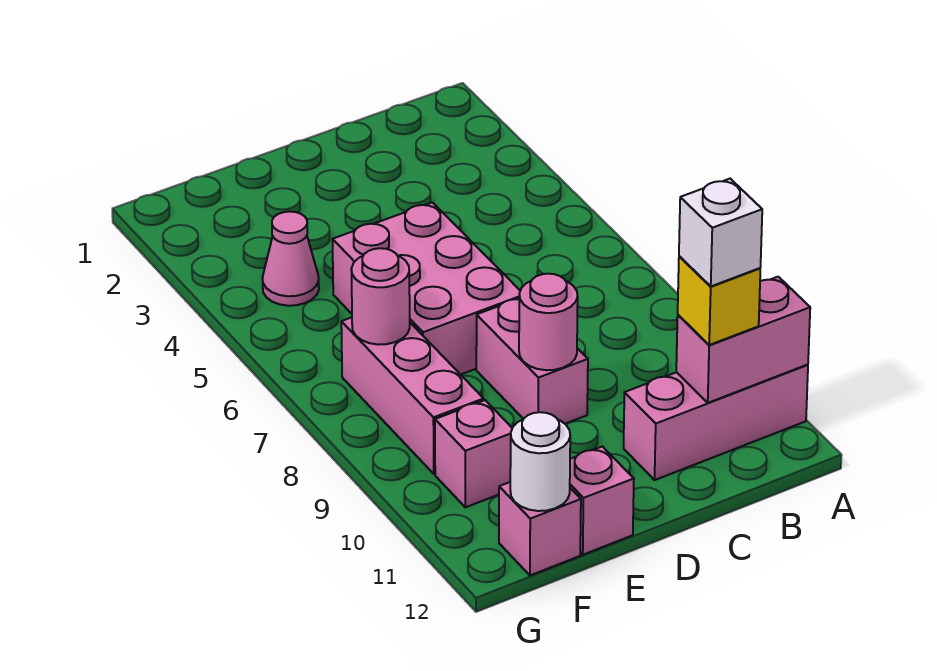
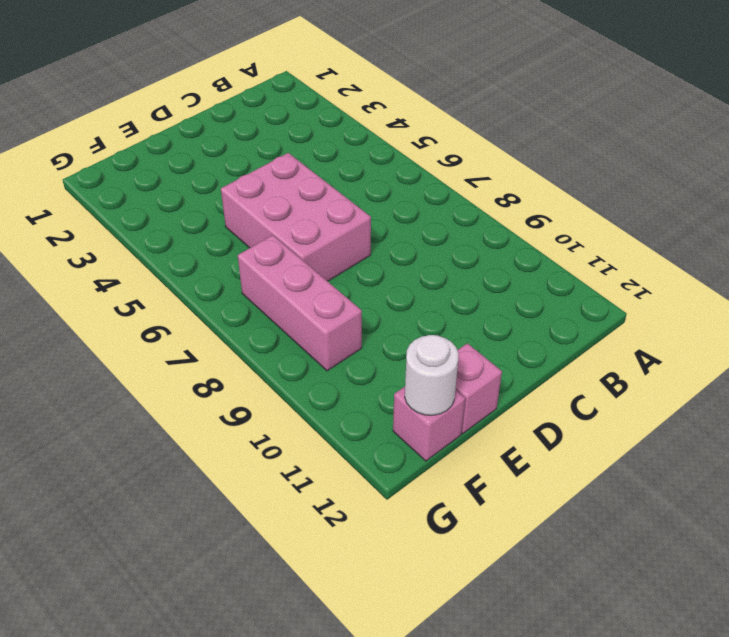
none -> pink brick A11:C11 level 1
none -> pink brick D8:D9 level 1
none -> pink cone F4 level 1

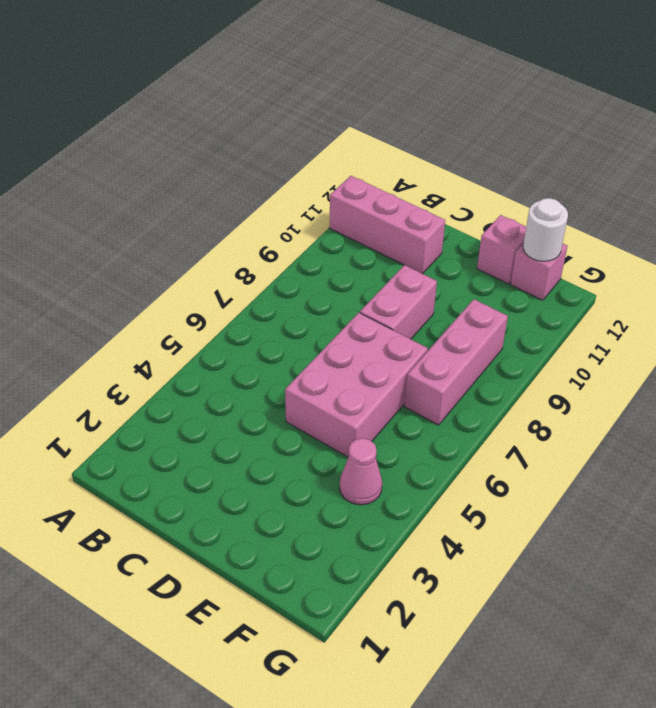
none -> pink brick F10 level 1
none -> pink brick A11:B11 level 2
none -> pink round brick D9 level 2

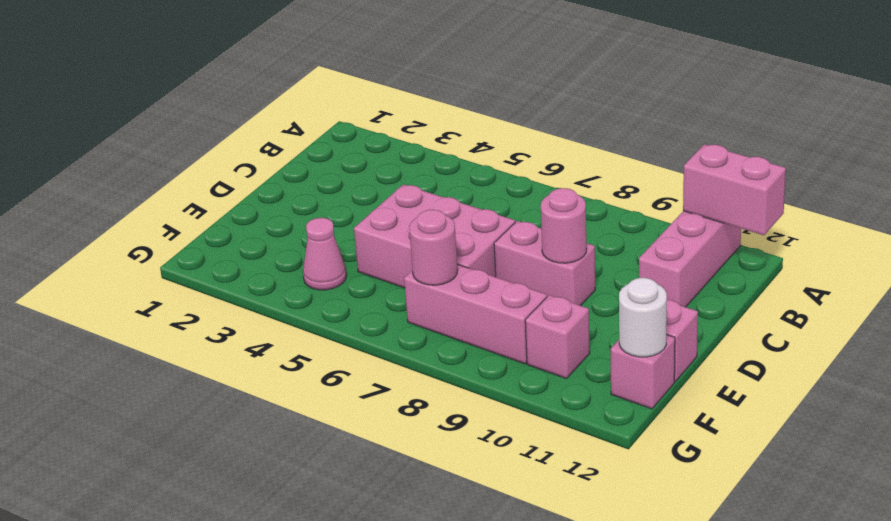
pink brick A11:A12 level 2 -> pink brick A11:B11 level 2
none -> yellow brick B11 level 3
none -> white brick B11 level 4

